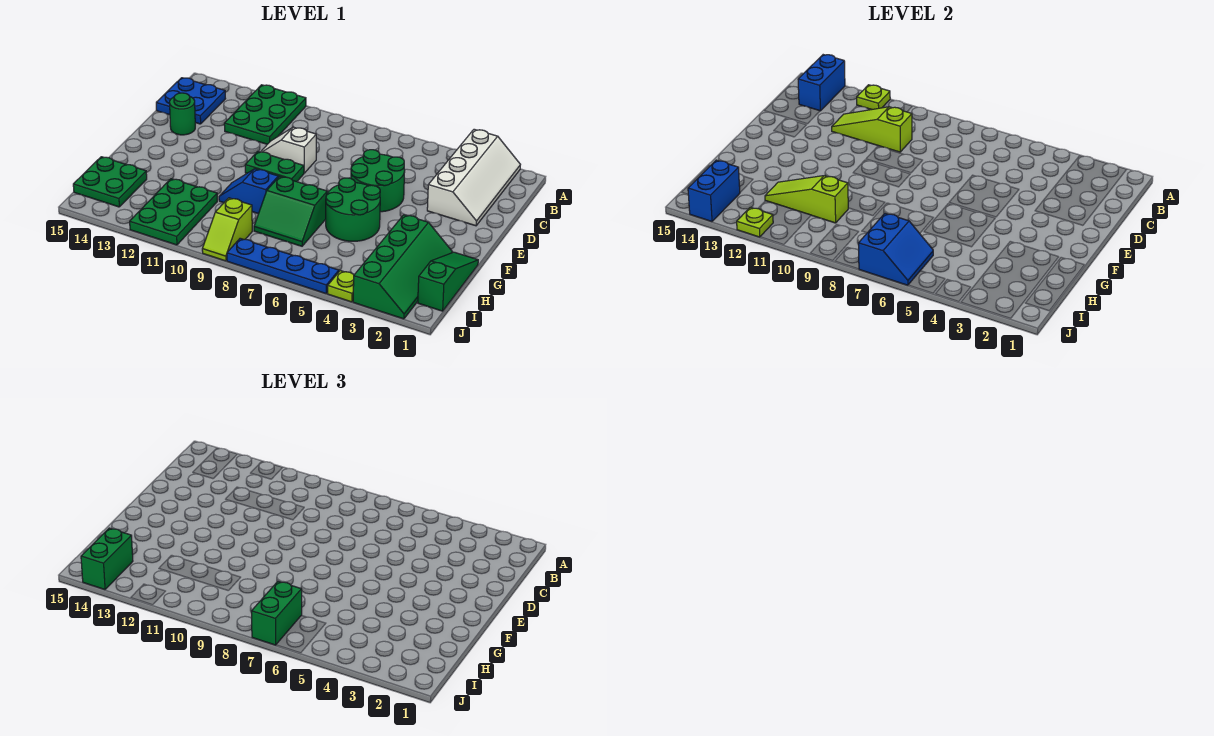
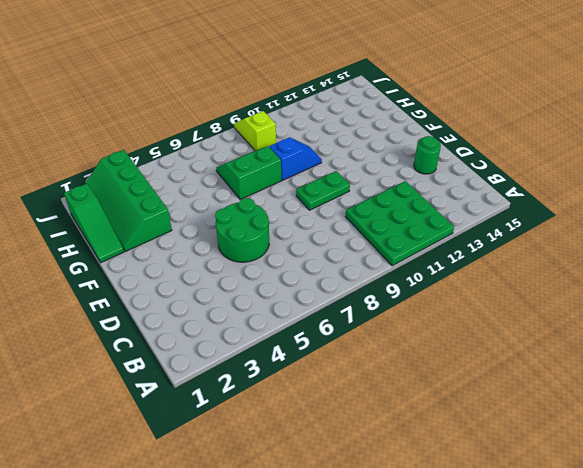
green plate A10:C12 level 1 -> green plate A11:C12 level 1
none -> white slope A2:D3 level 1 top 3
none -> blue plate B14:C15 level 1
none -> white slope D9:D10 level 1 top 9

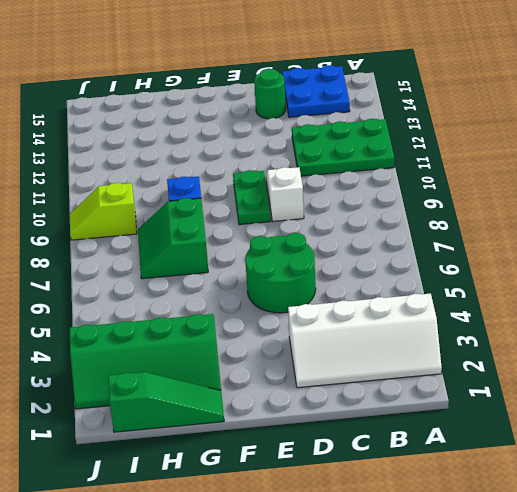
none -> green round brick F5:G6 level 1
none -> green plate H11:J12 level 1
none -> green plate H14:I15 level 1

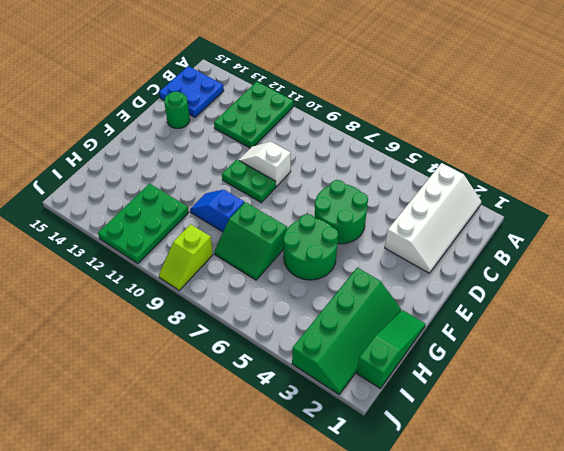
none -> green plate H14:I15 level 1
none -> lime plate J4 level 1
none -> blue plate J5:J8 level 1

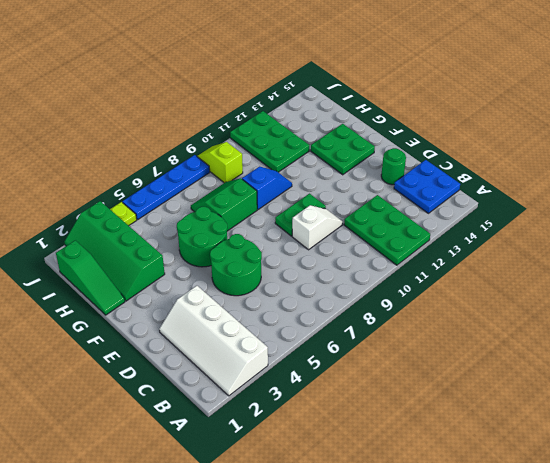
green plate F13:G14 level 1 -> green plate H14:I15 level 1
none -> lime plate A12 level 2
none -> blue brick A14:B14 level 2
none -> lime slope C10:C12 level 2 top 10

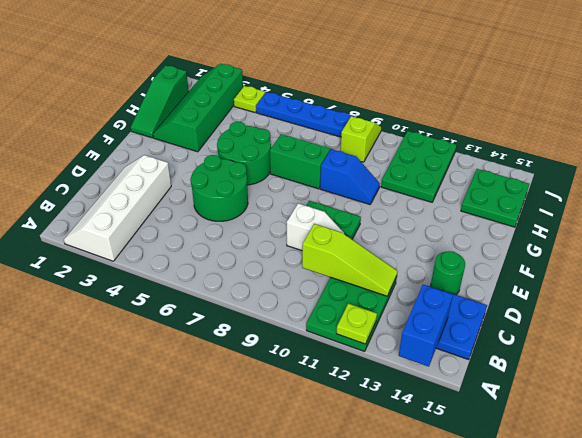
none -> lime slope H10:H12 level 2 top 10
none -> blue slope I6:J7 level 2 top 7
none -> blue brick I14:J14 level 2

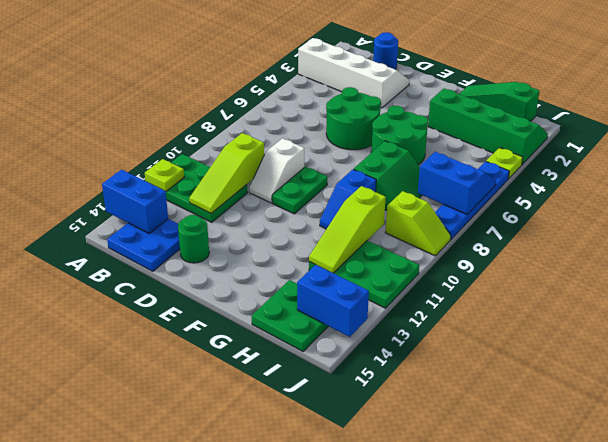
blue round brick C1 level 1 -> none
none -> lime plate J12 level 2
none -> green brick I7:J7 level 3
none -> green brick I14:J14 level 3

